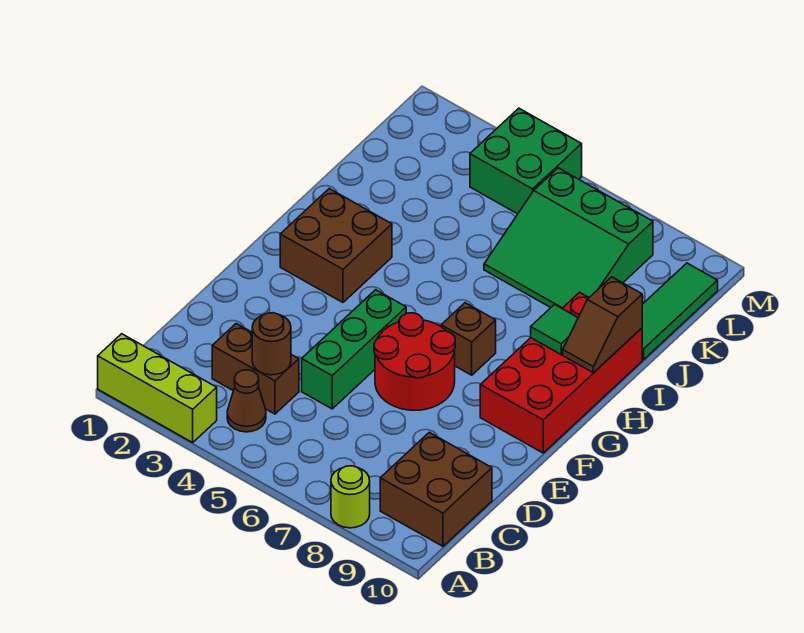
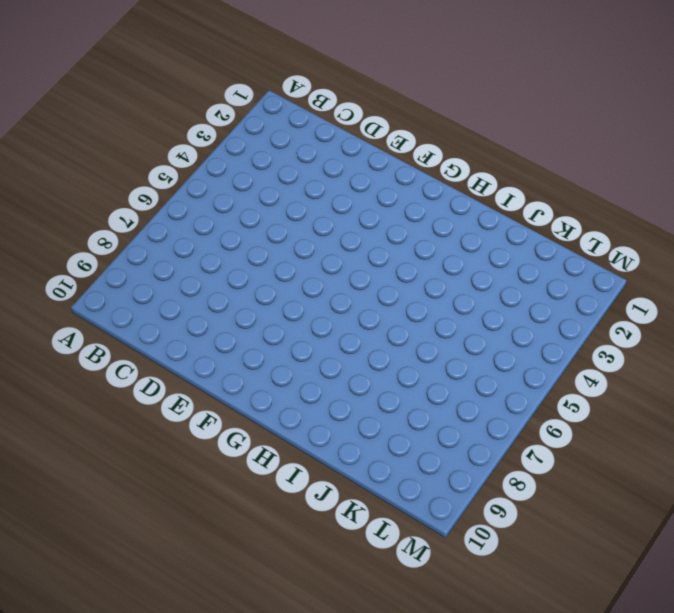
none -> lime brick A1:A3 level 1
none -> lime round brick A8 level 1
none -> brown cone B4 level 1

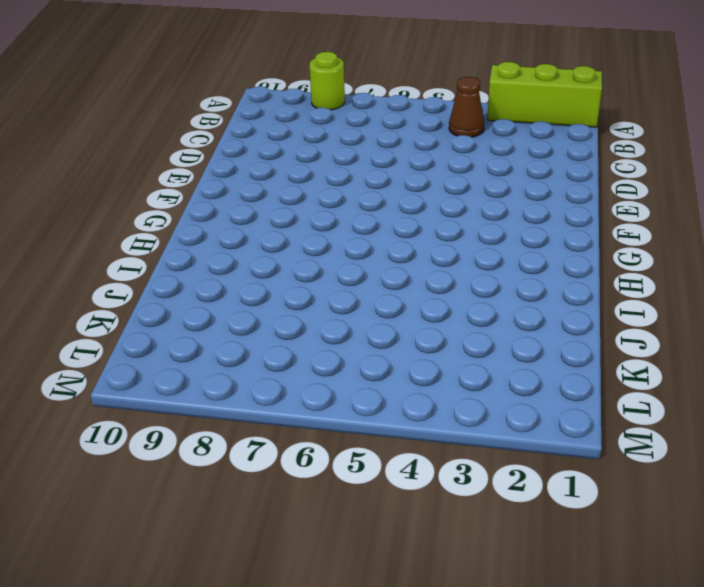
none -> brown brick B9:C10 level 1
none -> brown brick C3:C4 level 1
none -> green brick D5:F5 level 1

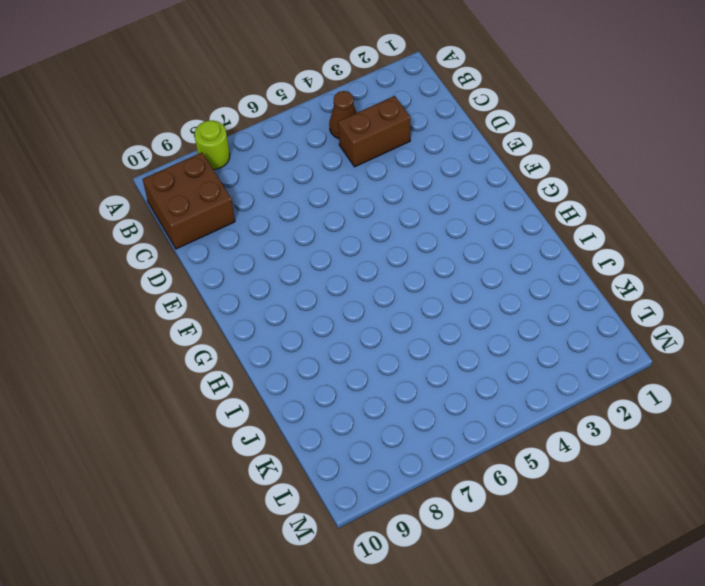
none -> lime brick A1:A3 level 1
none -> green brick D5:F5 level 1
none -> red round brick E6:F7 level 1

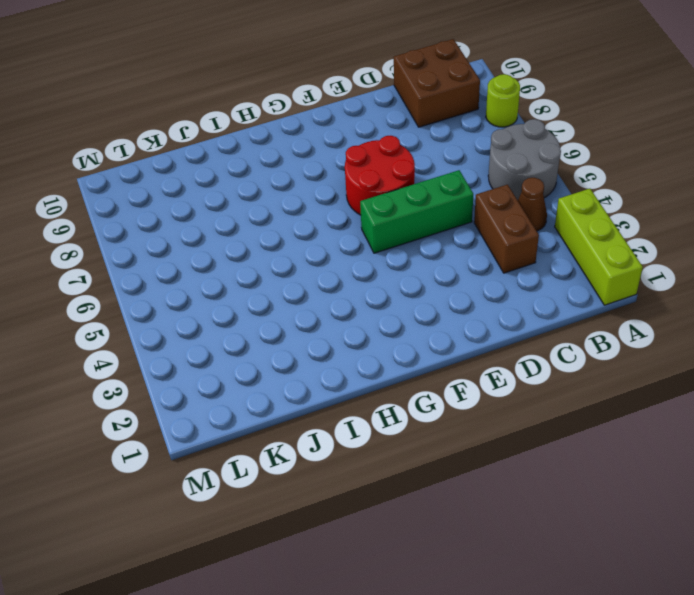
grey round brick A5:B6 level 1 -> none
none -> red brick F9:I10 level 1
none -> brown brick G2:H3 level 1
none -> brown brick G7 level 1

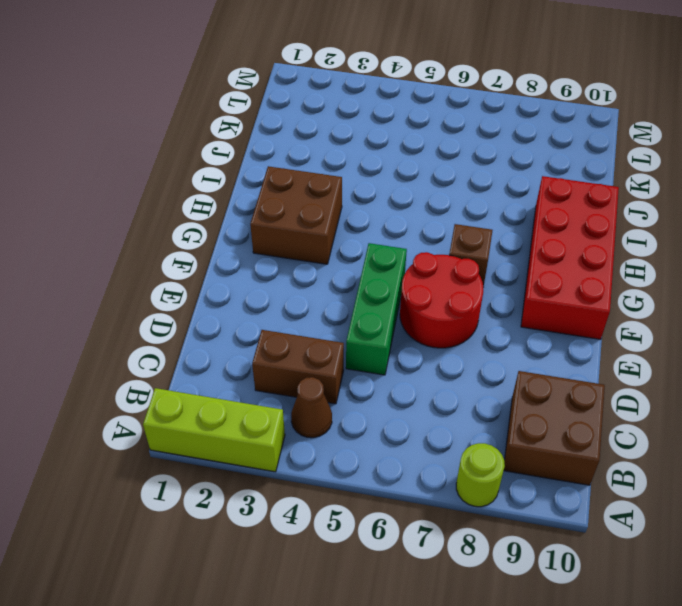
none -> green slope J6:L8 level 1 top L
none -> green tile J10:L10 level 1
none -> green brick L4:M5 level 1

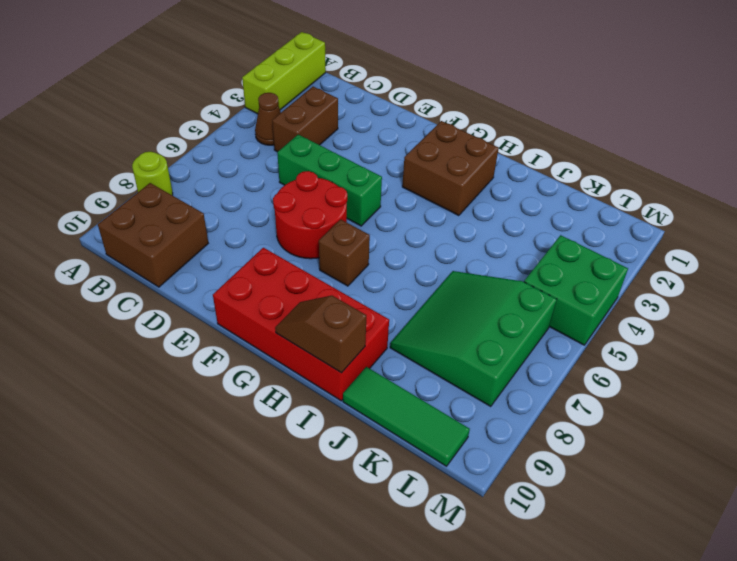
none -> brown round brick C4 level 2
none -> green tile H9 level 2

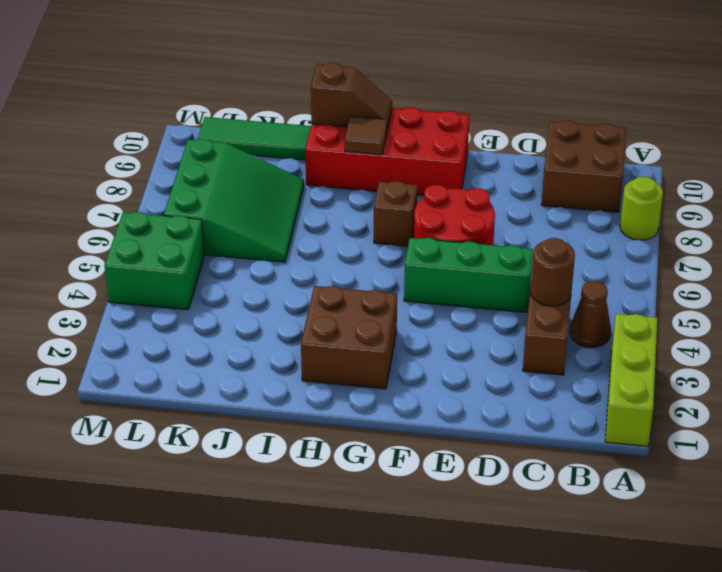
brown tile H9 level 2 -> green tile H9 level 2

